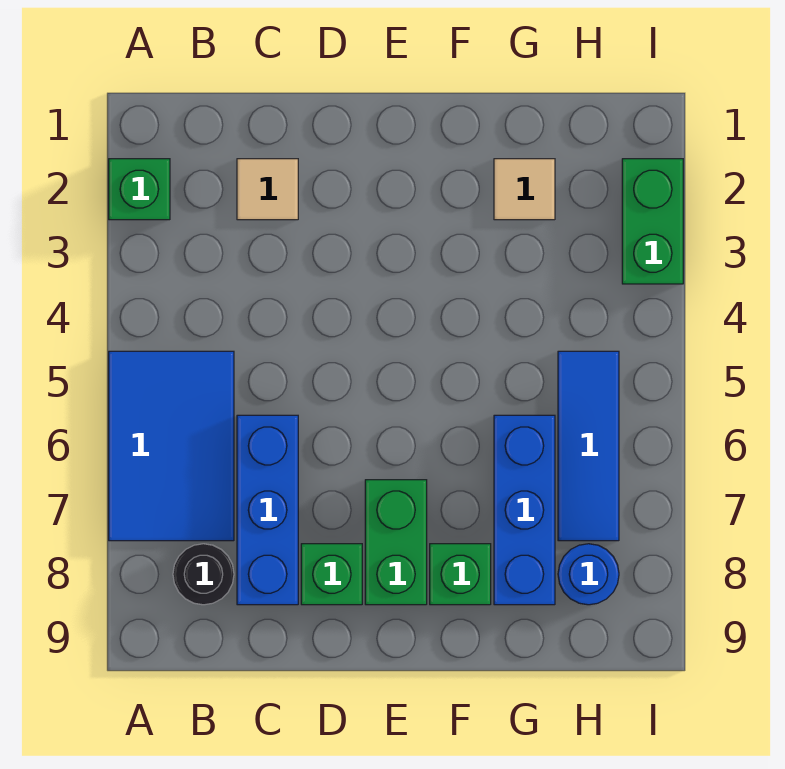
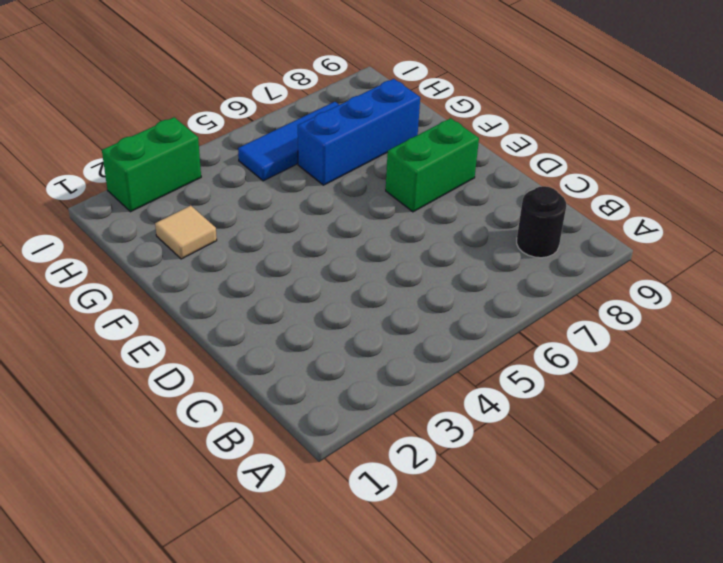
none -> green brick A2 level 1
none -> blue tile A5:B7 level 1
none -> tan tile C2 level 1

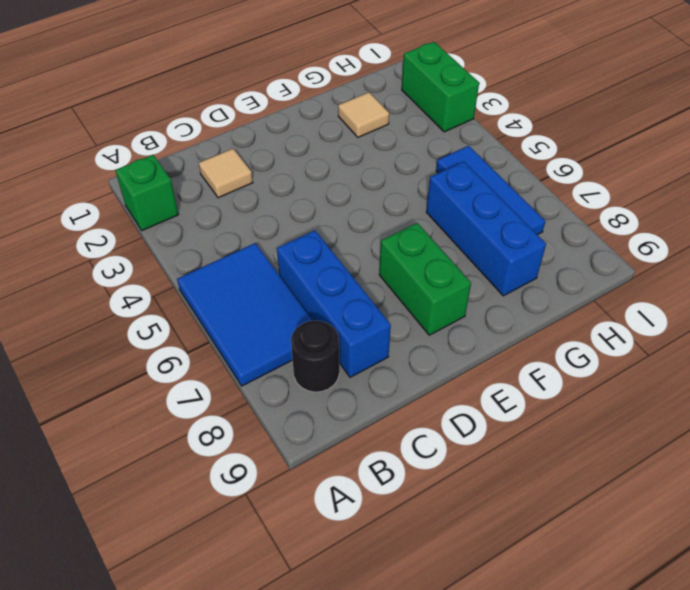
none -> green brick D8 level 1
none -> green brick F8 level 1
none -> blue round brick H8 level 1

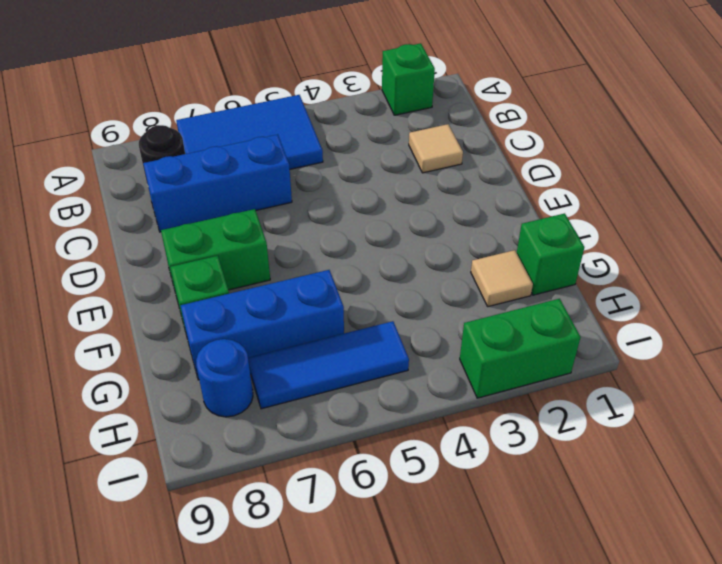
green brick G1 level 1 -> green brick D8 level 1

